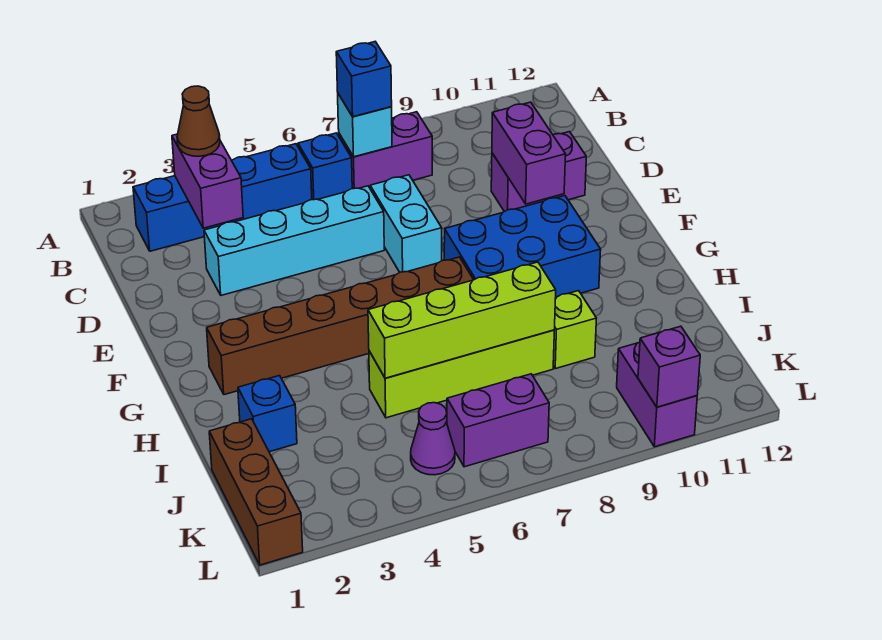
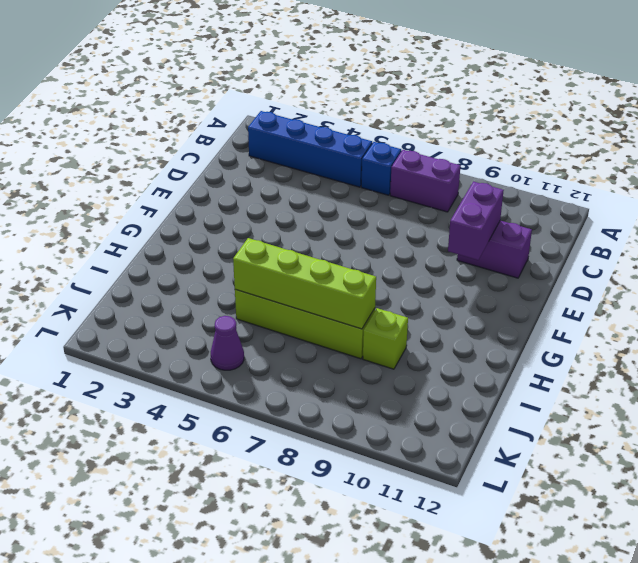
none -> cyan brick D3:D6 level 1
none -> cyan brick D7:E7 level 1
none -> blue brick F8:G10 level 1

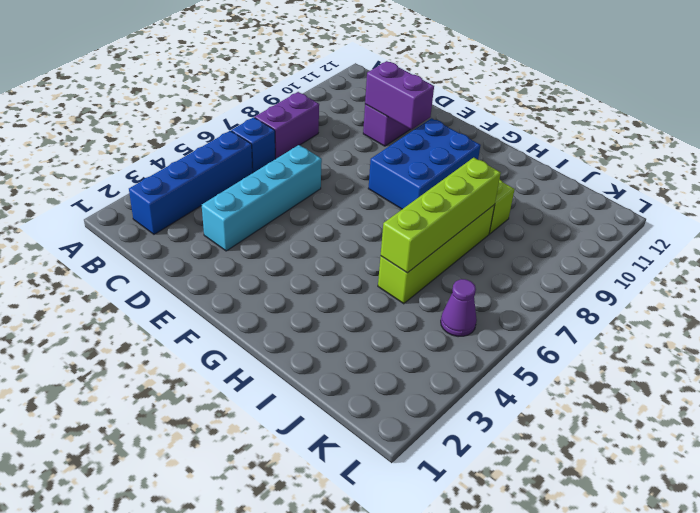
none -> cyan brick D7:E7 level 1
none -> brown brick G2:G7 level 1
none -> blue brick I2 level 1

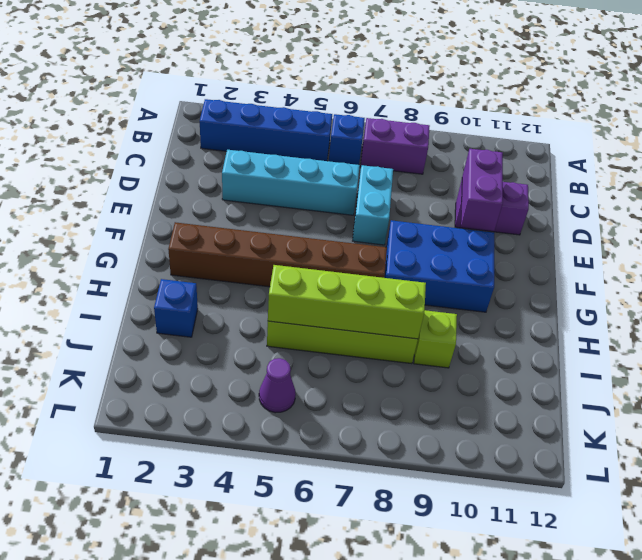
none -> brown brick J1:L1 level 1
none -> purple brick K6:K7 level 1
none -> purple brick K10:L10 level 1

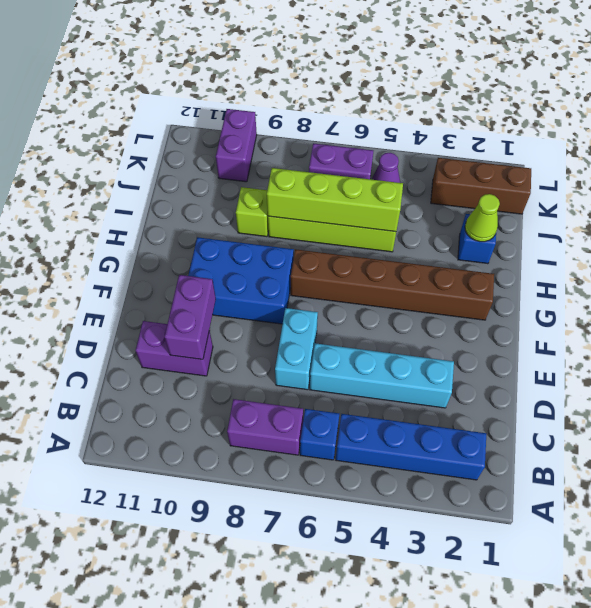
lime cone I2 level 2 -> none
brown brick K1:K3 level 1 -> brown brick J1:L1 level 1
none -> purple brick B3:C3 level 2
none -> cyan brick B7 level 2
none -> purple brick L10 level 2

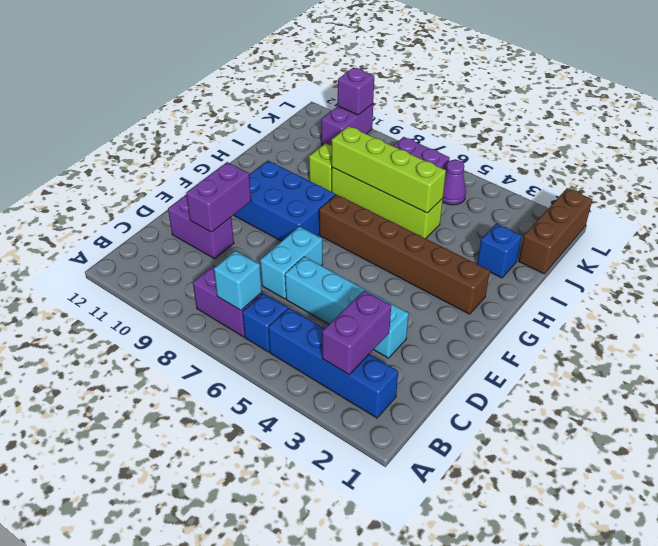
none -> brown cone B3 level 3
none -> blue brick B7 level 3

